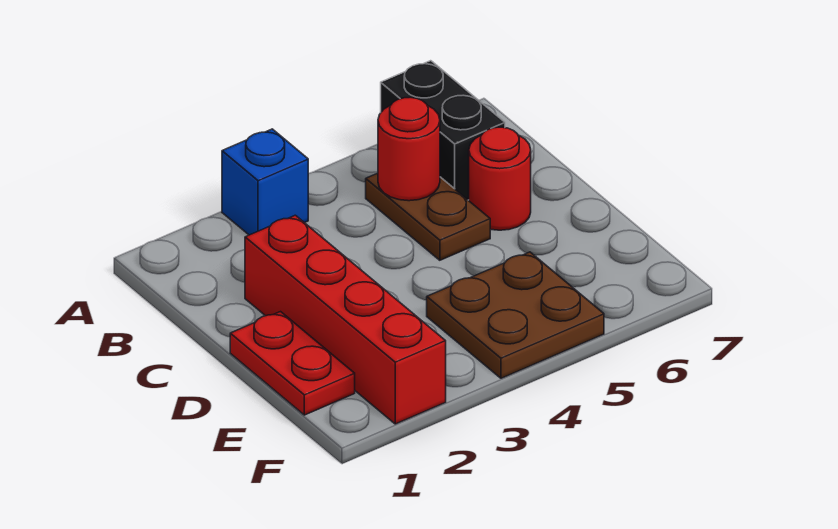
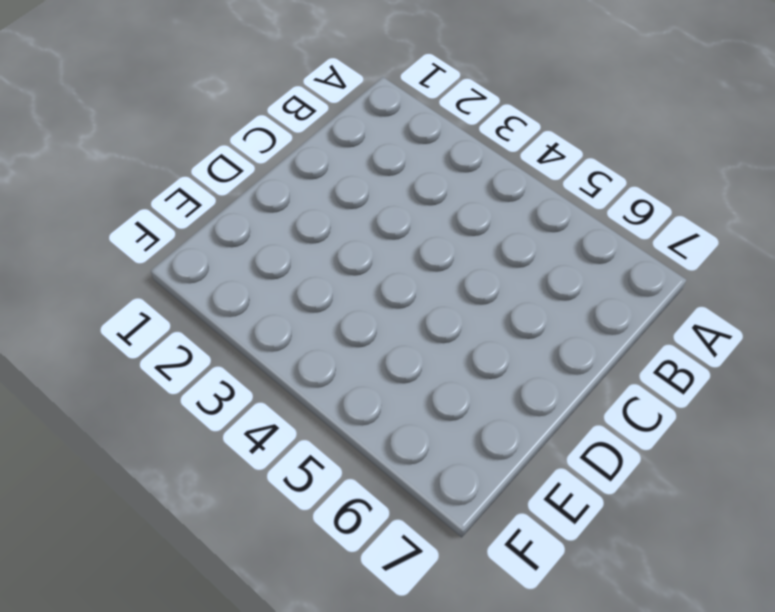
none -> blue brick A3 level 1
none -> black brick A6:B6 level 1

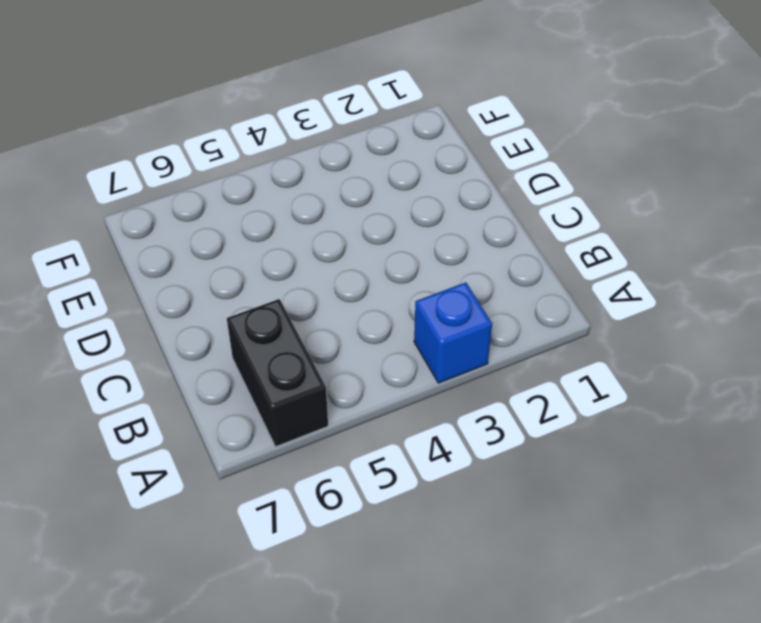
none -> brown plate B5:C5 level 1
none -> red brick C2:F2 level 1

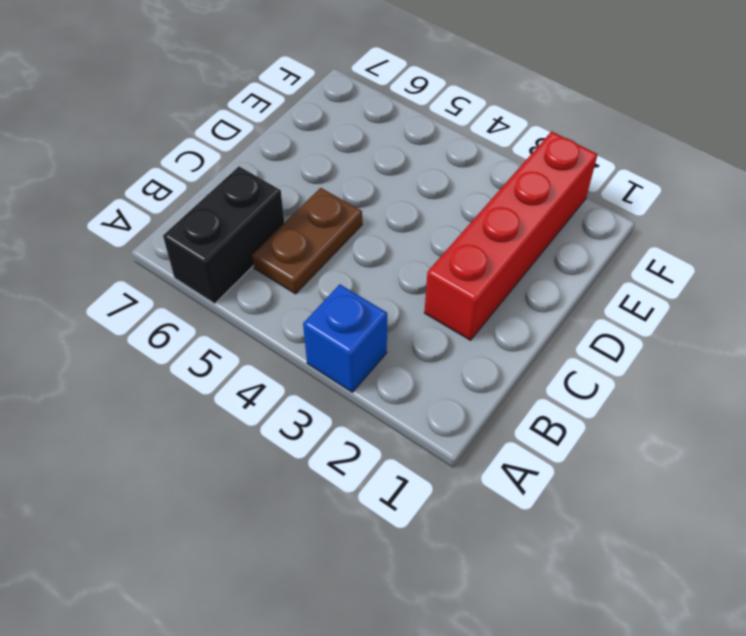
none -> red round brick C6 level 1
none -> red plate D1:E1 level 1

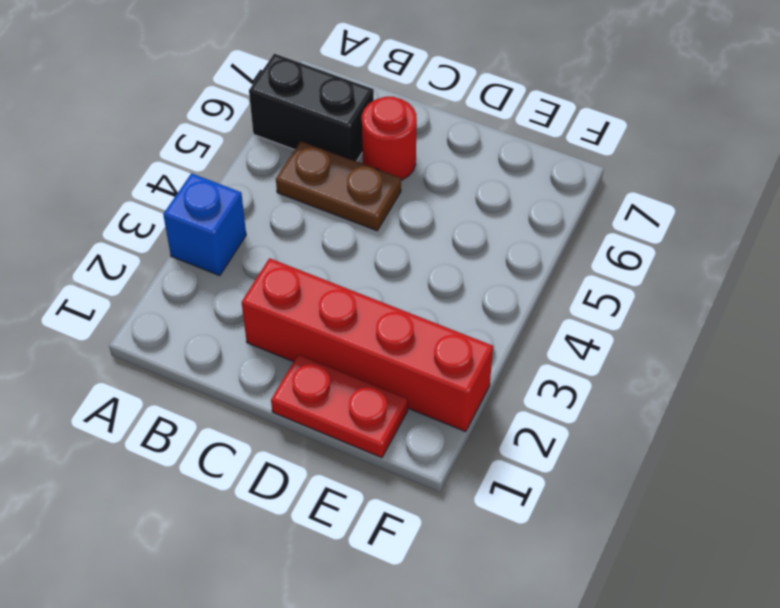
none -> brown plate E4:F5 level 1
none -> red round brick B5 level 2

